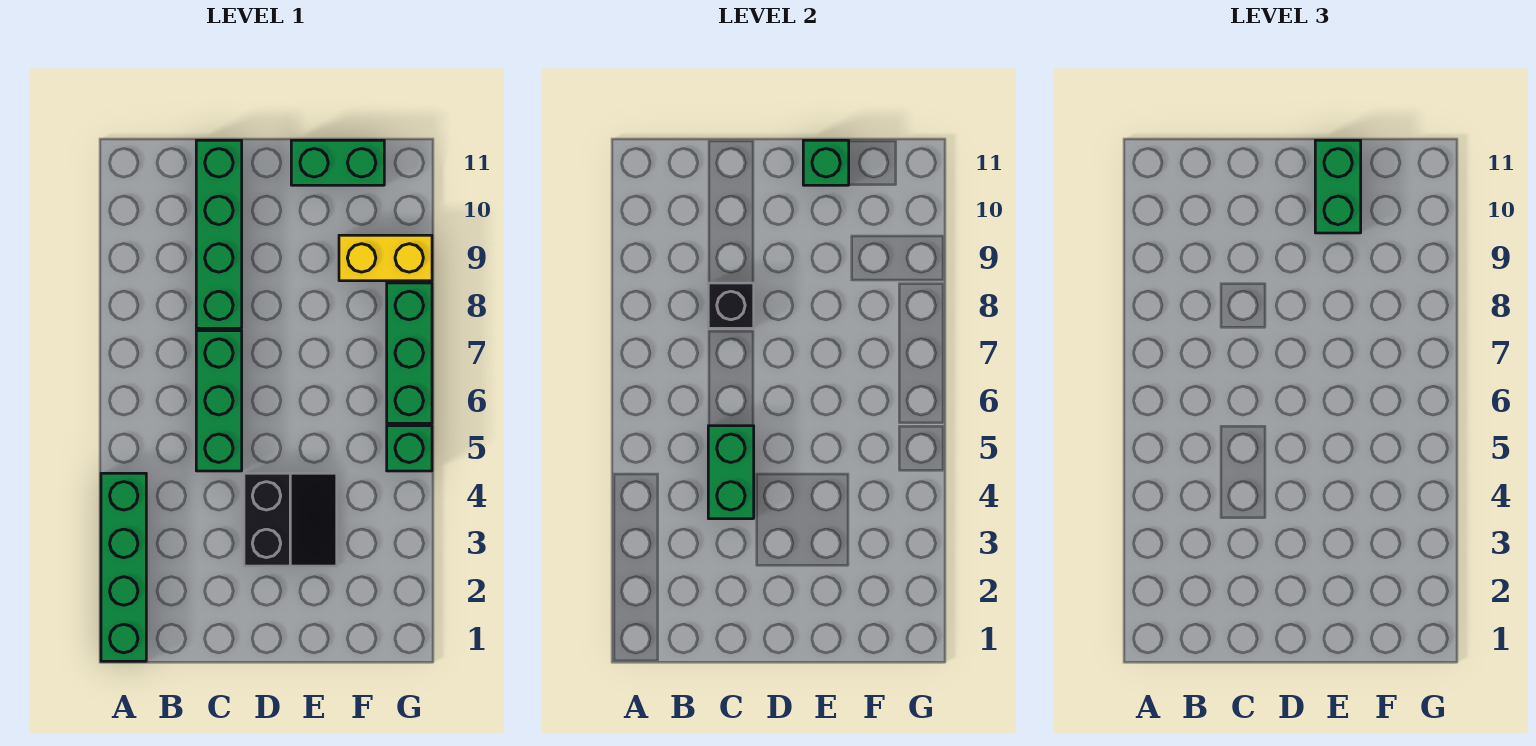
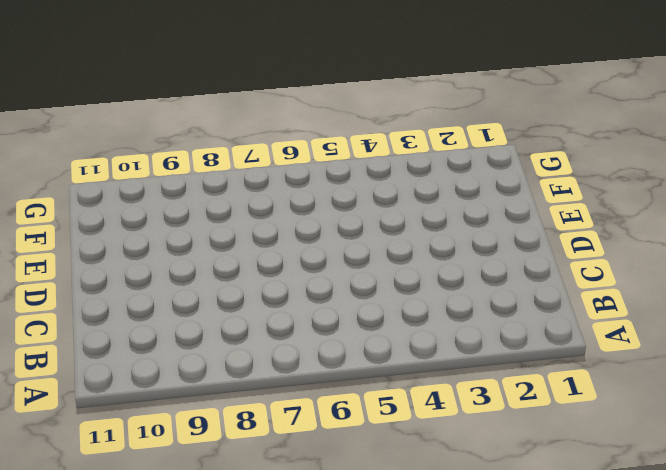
none -> green brick A1:A4 level 1
none -> green brick C5:C7 level 1
none -> green brick C8:C11 level 1

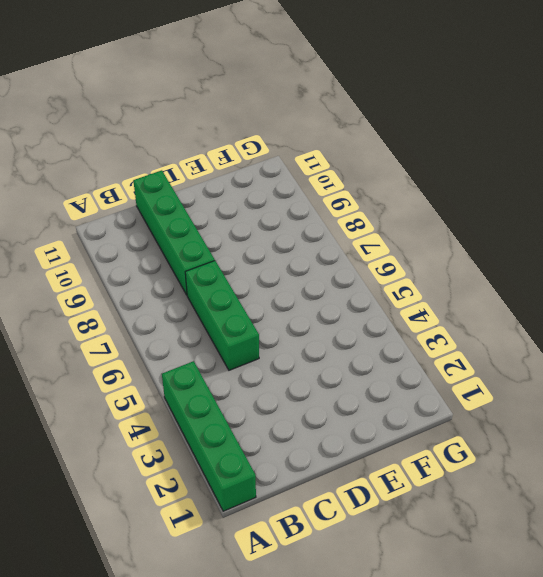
none -> black slope D3:E4 level 1 top D
none -> green brick E11:F11 level 1
none -> yellow brick F9:G9 level 1

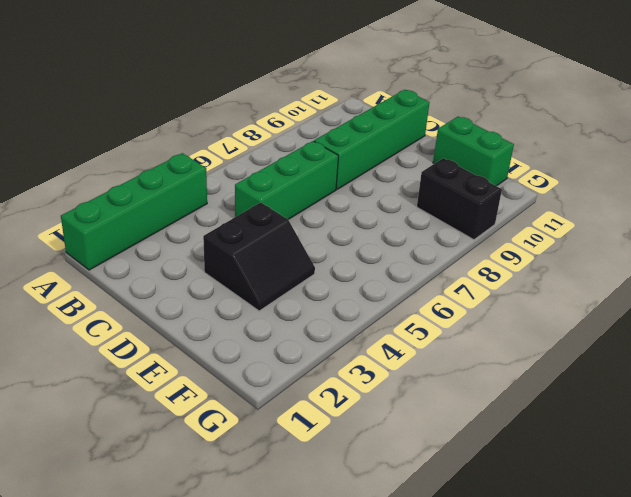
black brick F9:G9 level 1 -> yellow brick F9:G9 level 1
none -> green brick G5 level 1
none -> green brick G6:G8 level 1
none -> green brick C4:C5 level 2

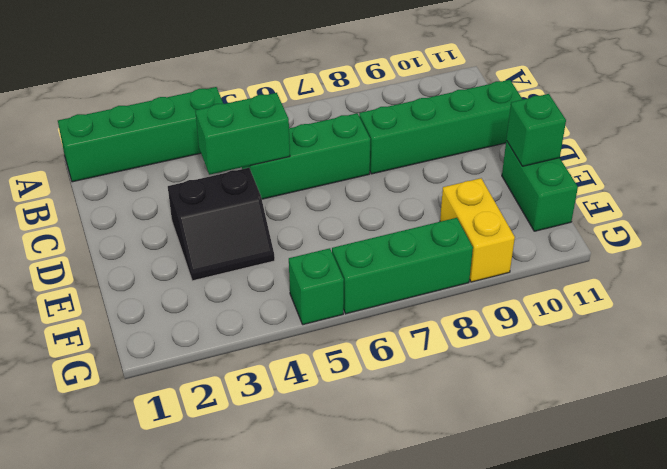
none -> black brick C8 level 2
none -> green brick E10:E11 level 3

